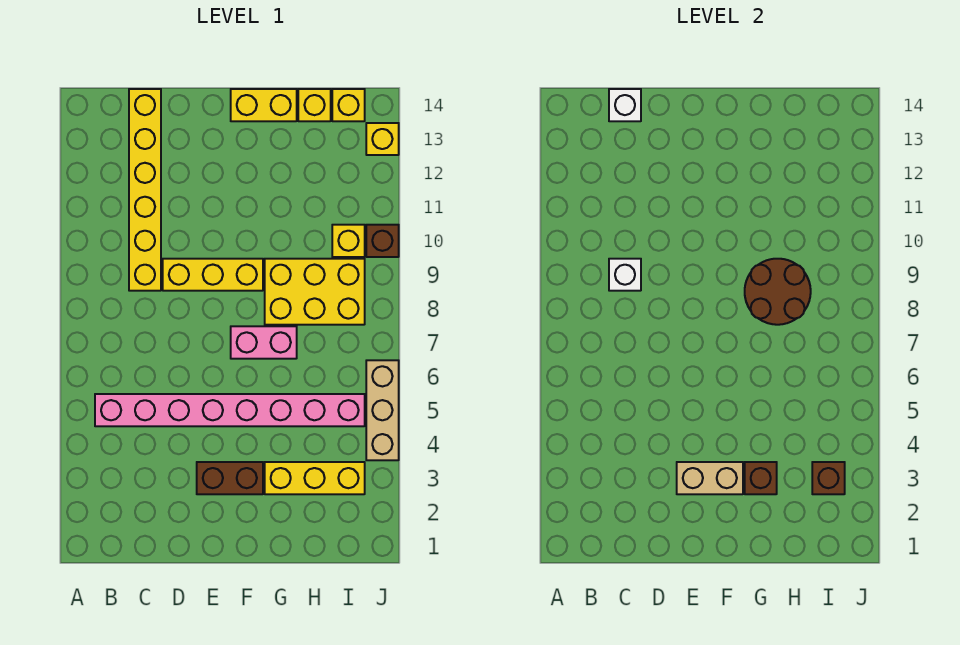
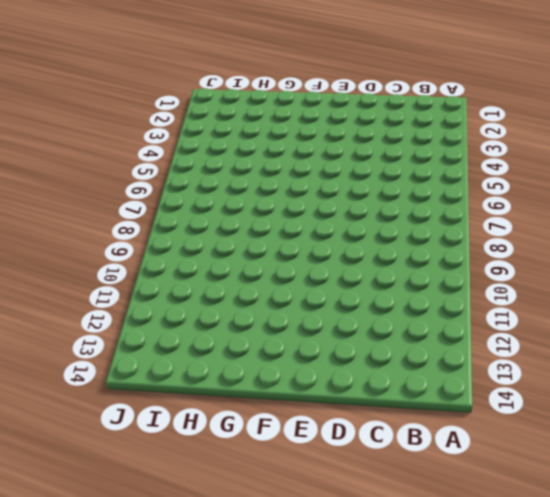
none -> pink brick B5:I5 level 1
none -> yellow brick C9:C14 level 1
none -> yellow brick D9:F9 level 1

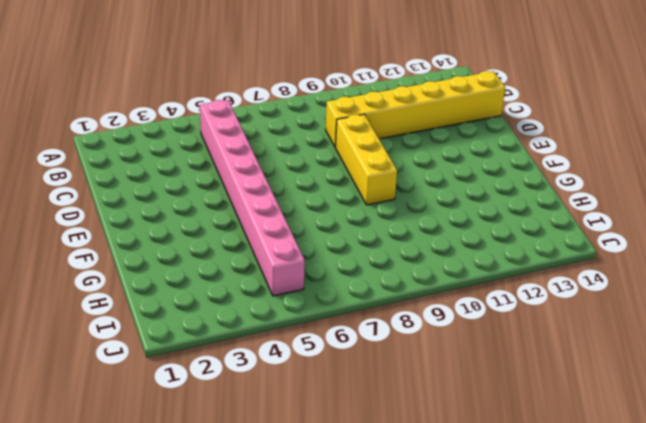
none -> brown brick E3:F3 level 1
none -> pink brick F7:G7 level 1
none -> yellow brick F14:G14 level 1

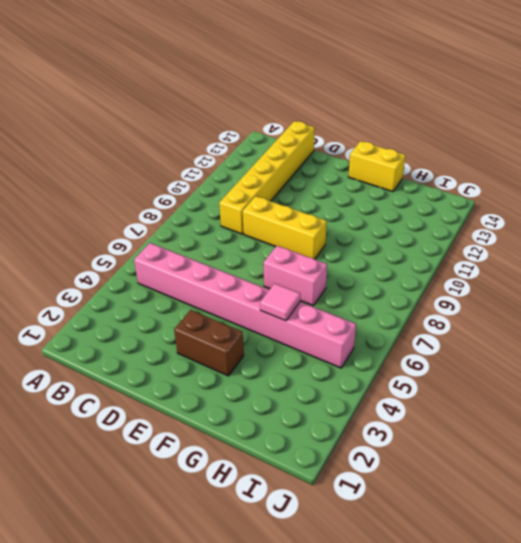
pink tile G5 level 2 -> none
none -> yellow brick G3:I3 level 1
none -> yellow brick G8:I9 level 1
none -> yellow brick H14 level 1

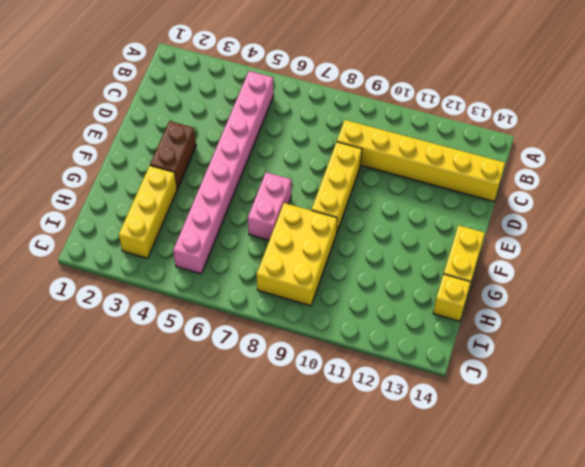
none -> yellow brick I10 level 1
none -> yellow brick I14 level 1
none -> tan brick J4:J6 level 1

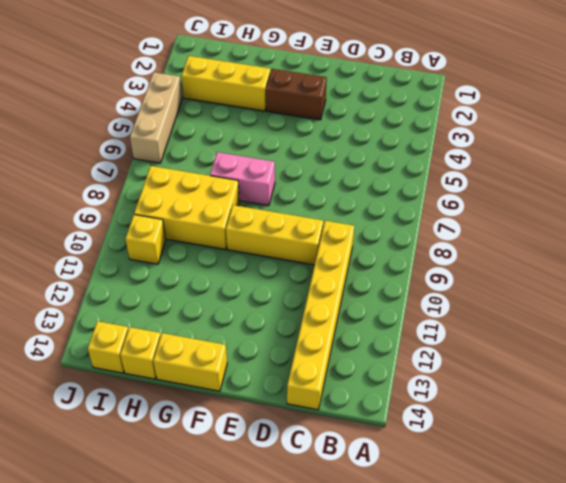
none -> pink brick B5:I5 level 1
none -> brown brick J10 level 1
none -> yellow brick J13 level 1

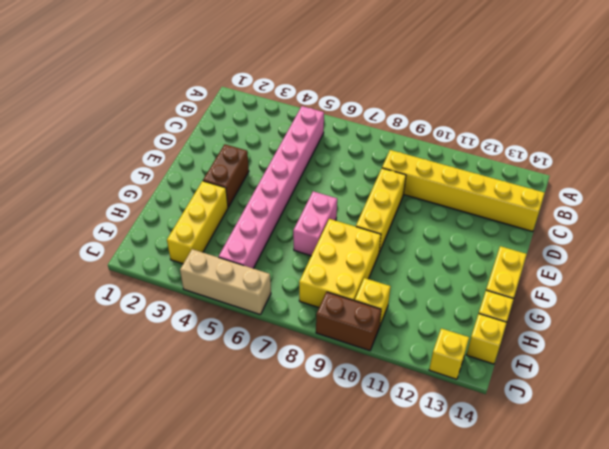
brown brick J9:J10 level 1 -> brown brick J10 level 1
none -> white brick C9 level 2
none -> white brick C14 level 2
none -> tan brick E3:F3 level 2

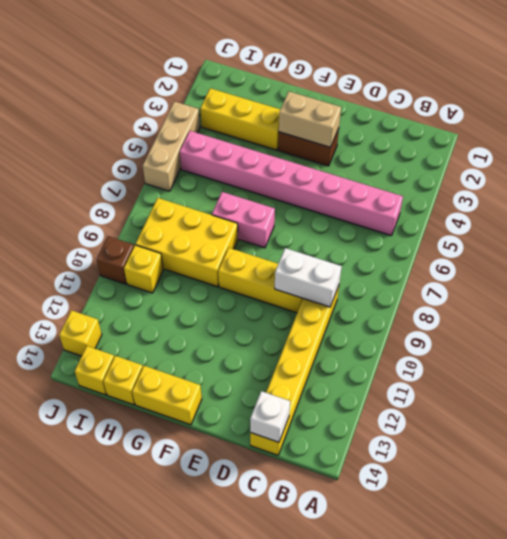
white brick C9:D9 level 2 -> white brick C9 level 2
none -> brown brick G3 level 2
none -> brown round brick G8:H9 level 2
none -> brown brick I3 level 2

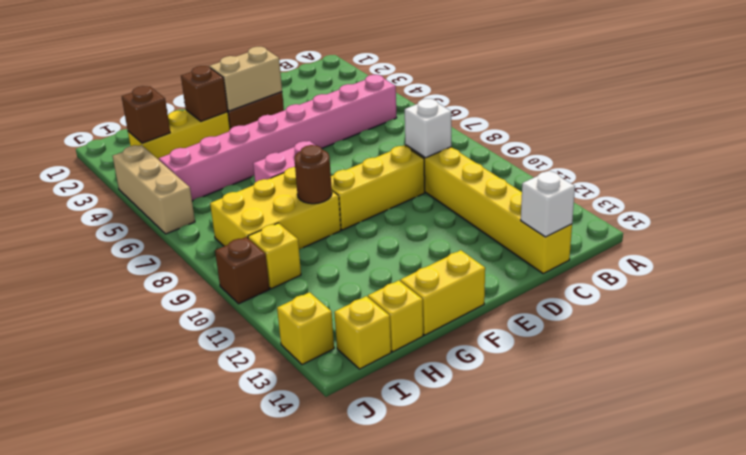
brown round brick G9 level 2 -> brown round brick G8:H9 level 2

